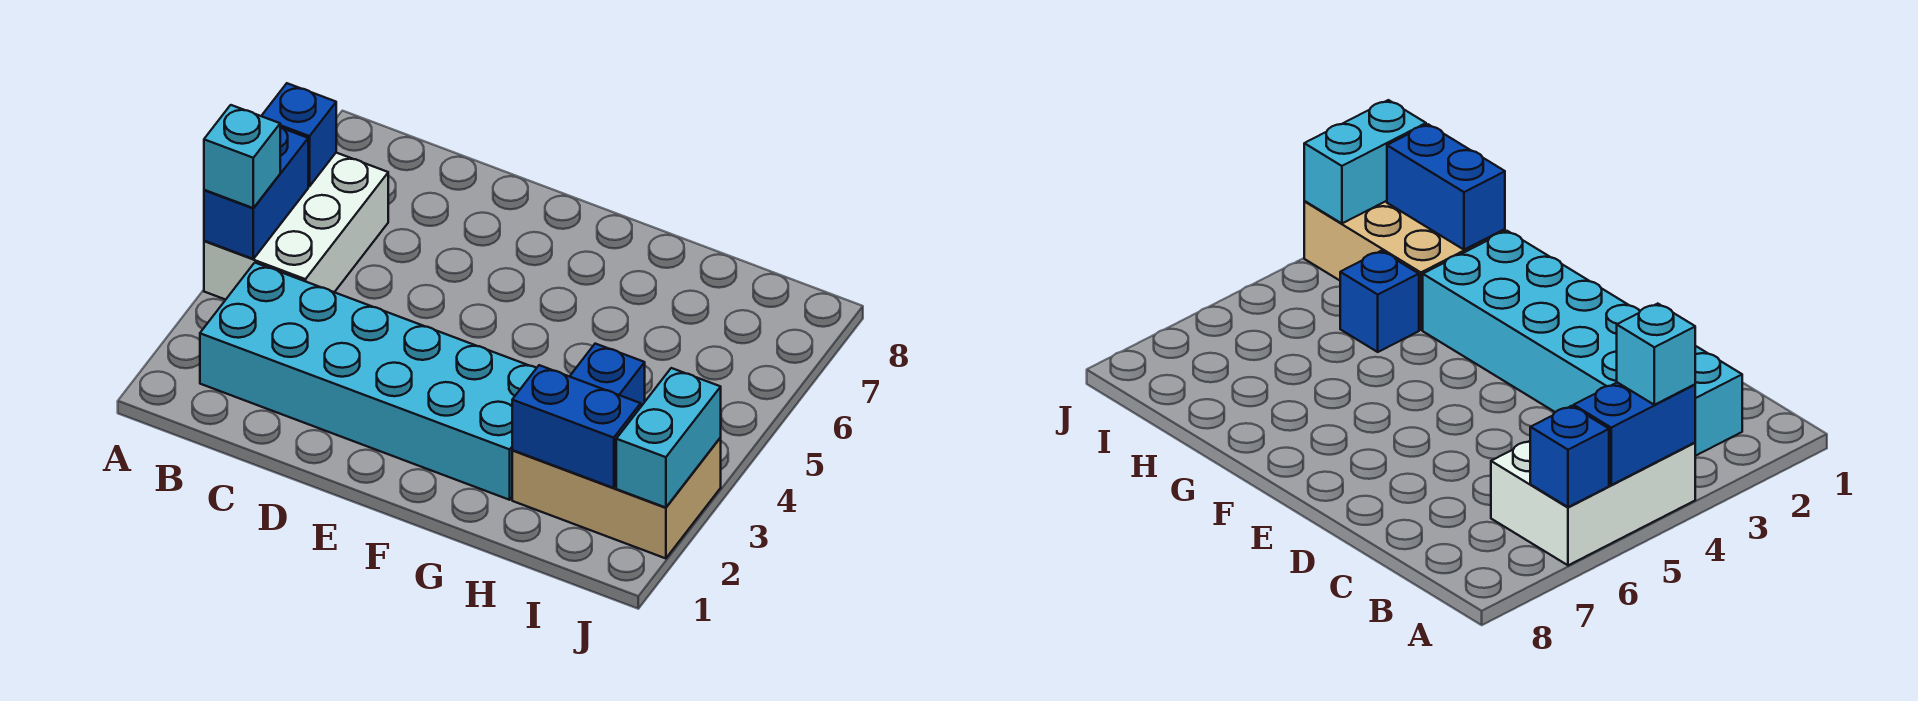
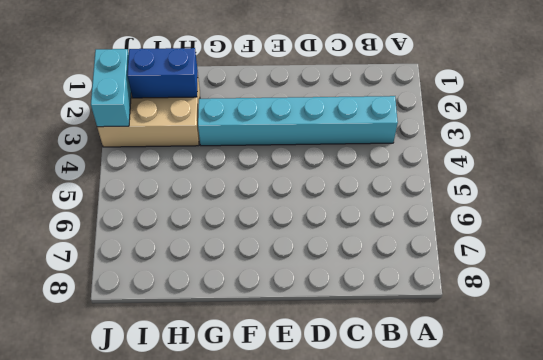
cyan brick B3:G3 level 1 -> cyan brick B2:G3 level 1
none -> white brick A4:B6 level 1
none -> blue brick H4 level 1

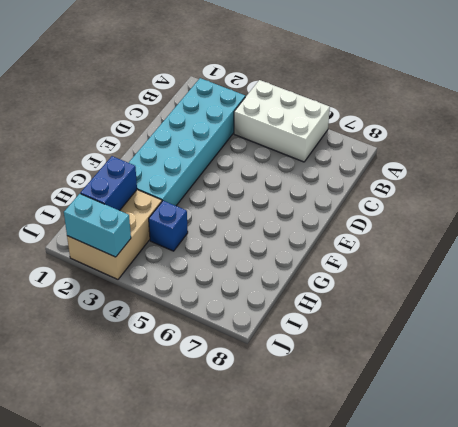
none -> blue brick A4:A5 level 2
none -> blue brick A6 level 2

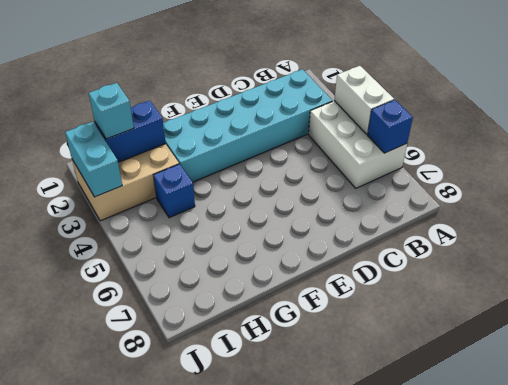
white brick A4:A5 level 2 -> blue brick A4:A5 level 2
cyan brick I2 level 3 -> cyan brick A4 level 3

